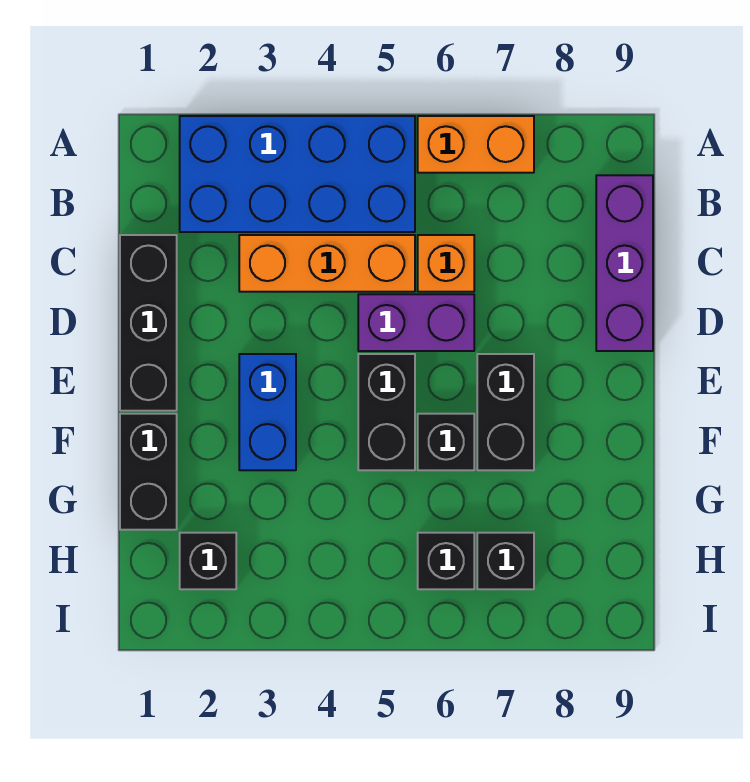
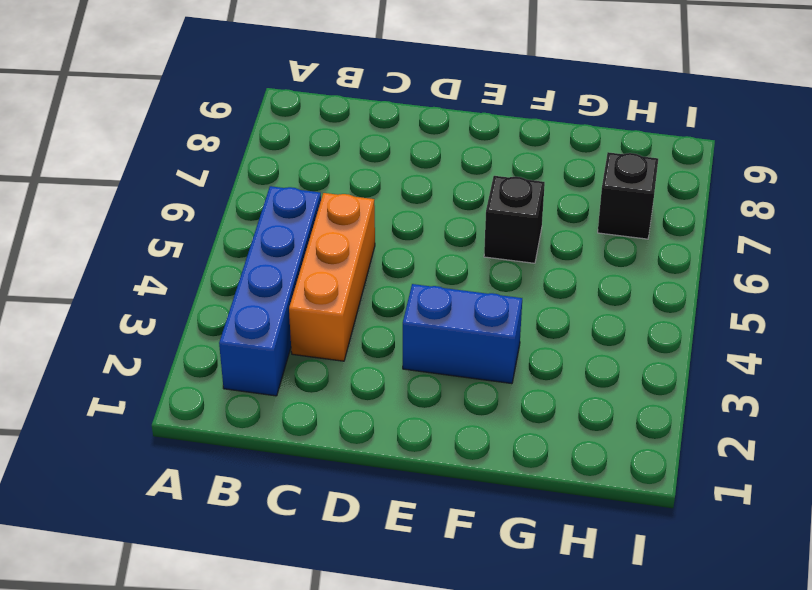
blue brick B2:B5 level 1 -> blue brick A2:B5 level 1
none -> orange brick A6:A7 level 1
none -> purple brick B9:D9 level 1
none -> black brick C1:E1 level 1

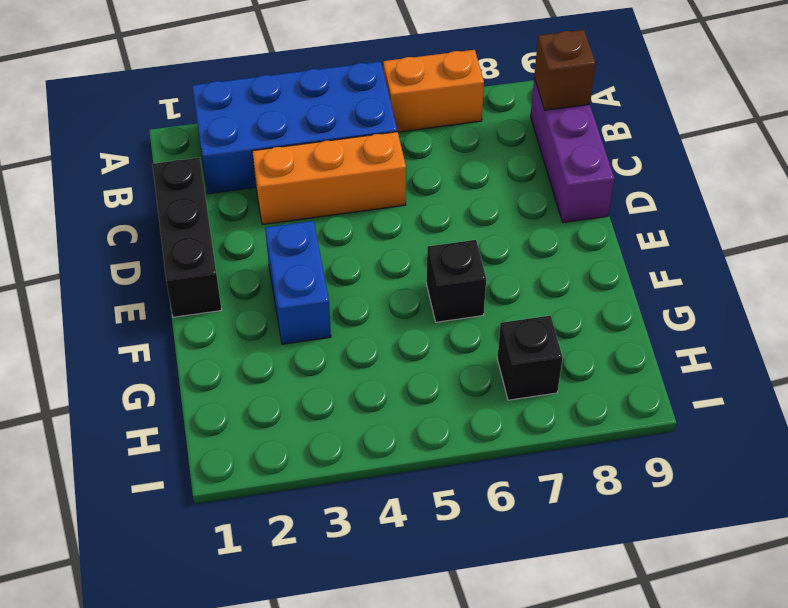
brown brick B9 level 2 -> none
none -> orange brick C6 level 1
none -> purple brick D5:D6 level 1
none -> black brick E5:F5 level 1

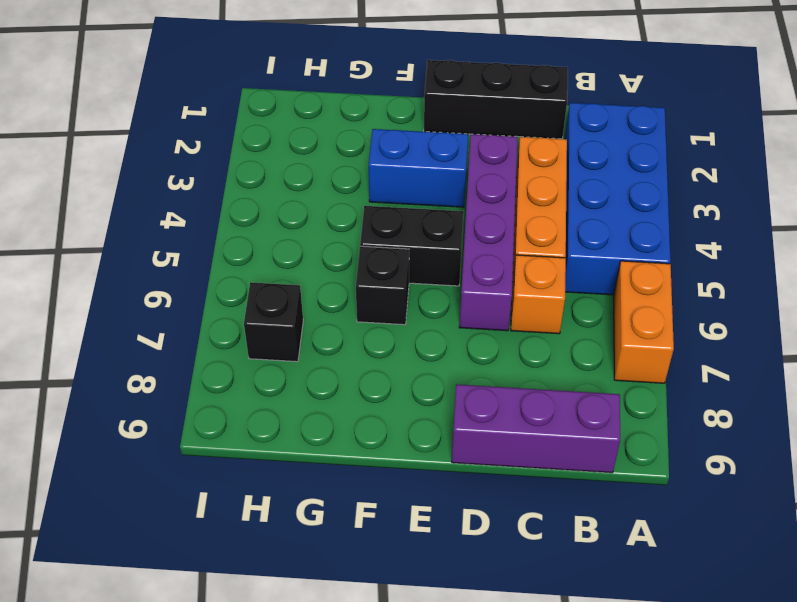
purple brick D3:D6 level 1 -> purple brick D5:D6 level 1
none -> black brick E7:F7 level 1
none -> black brick F1:G1 level 1
none -> black brick H2 level 1

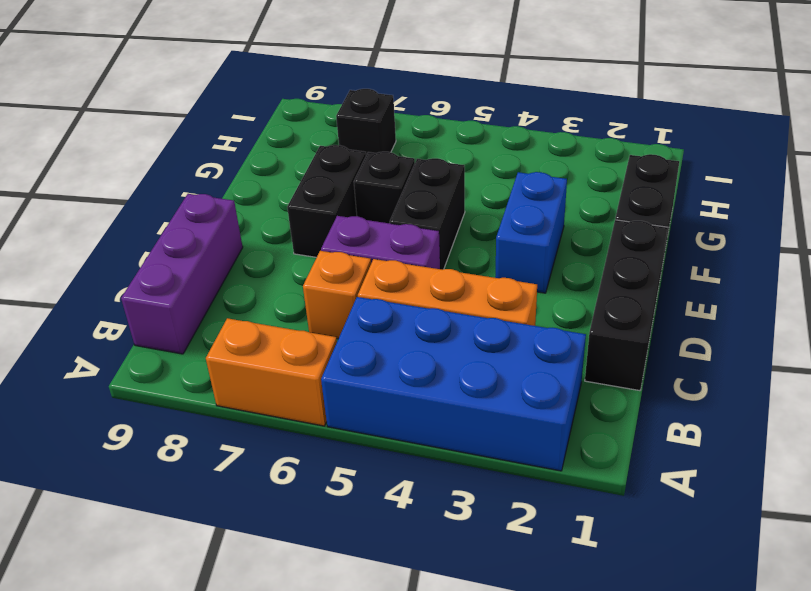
none -> black brick H2 level 1
none -> black brick H6 level 1

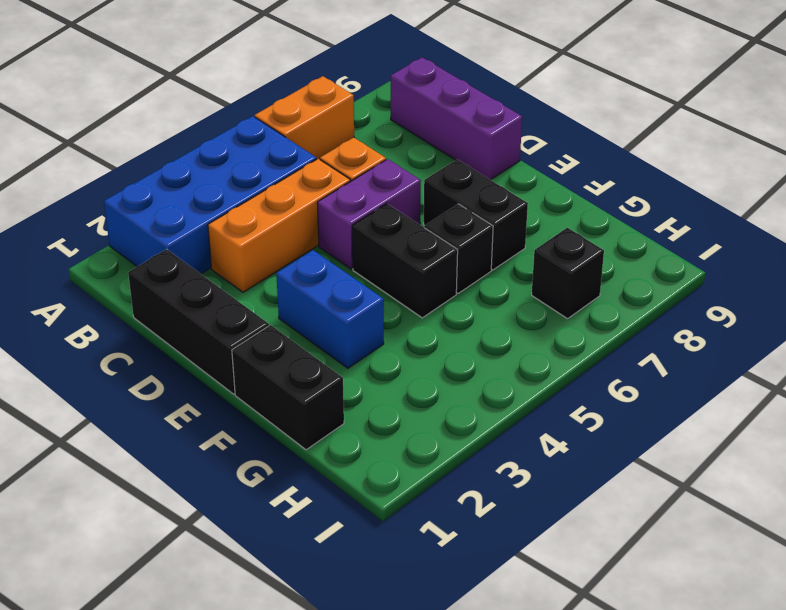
none -> black brick H2 level 1
none -> black brick H6 level 1

